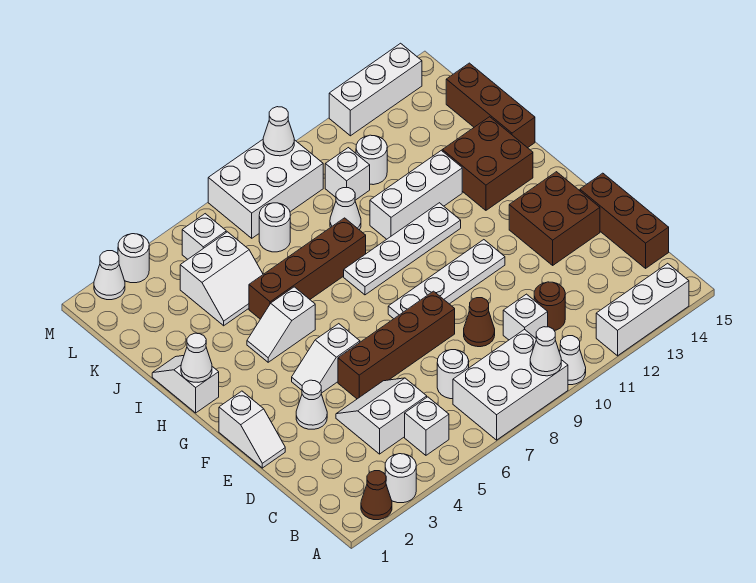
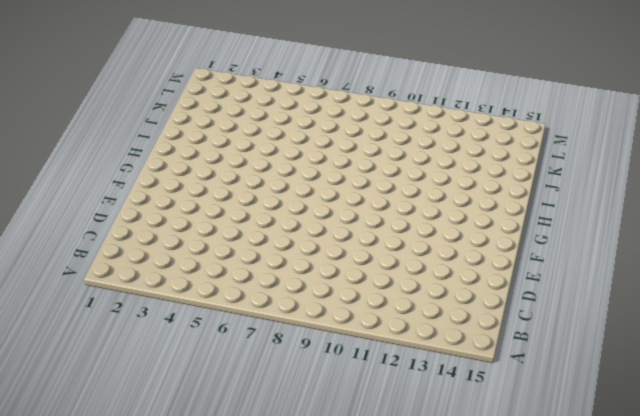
none -> brown cone A2 level 1
none -> white round brick A3 level 1
none -> white brick A7:B9 level 1
none -> white cone A10 level 1

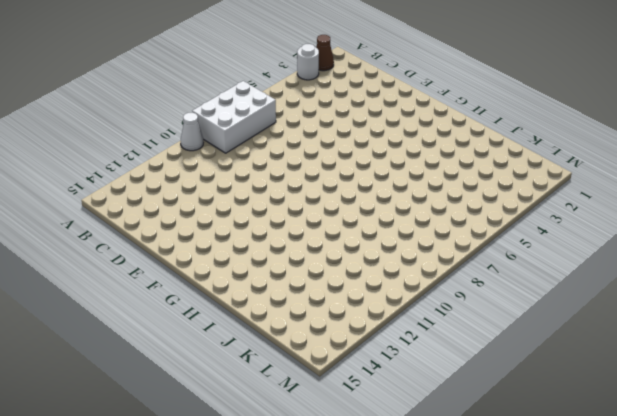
none -> white brick A12:A14 level 1
none -> white brick B5 level 1
none -> white slope C4:D5 level 1 top C
none -> white round brick C7 level 1

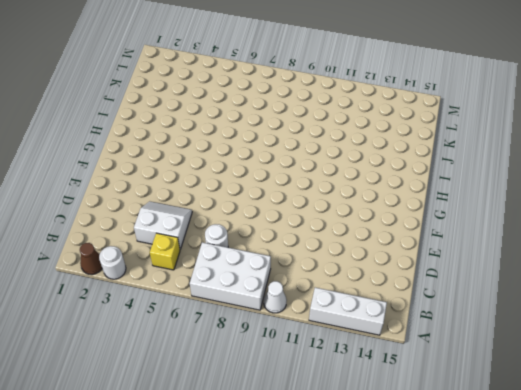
yellow brick B5 level 1 -> white brick B5 level 1
none -> white brick C10 level 1
none -> brown round brick C11 level 1
none -> brown brick C15:E15 level 1
none -> brown cone D9 level 1

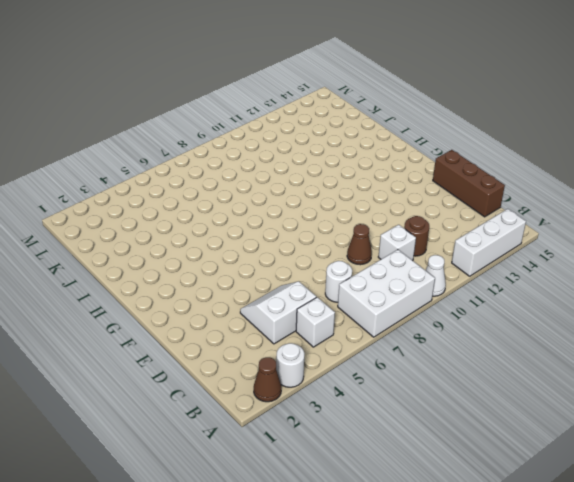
none -> white slope E1:F1 level 1 top F
none -> white cone E3 level 1
none -> brown brick E5:E8 level 1
none -> brown brick E13:F14 level 1

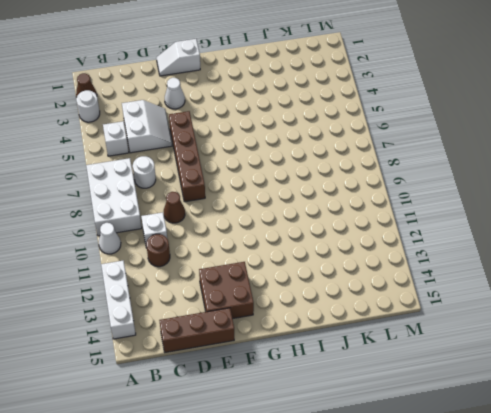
none -> white slope F4:F5 level 1 top 5
none -> white plate F8:F11 level 1
none -> white slope H1:I1 level 1 top H
none -> white slope H4:H5 level 1 top 5

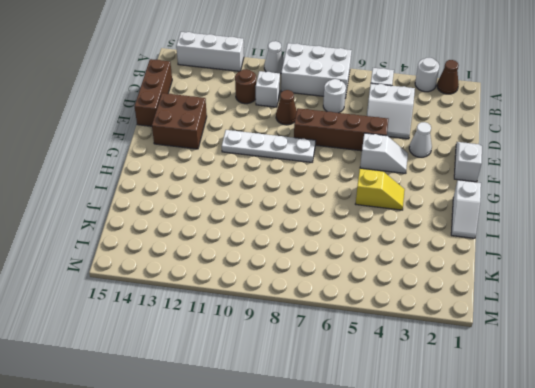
yellow slope H4:H5 level 1 top 5 -> white slope H4:H5 level 1 top 5
none -> white plate H8:H11 level 1
none -> brown brick H13:I14 level 1
none -> brown brick I5:I8 level 1
none -> white brick I10:I12 level 1

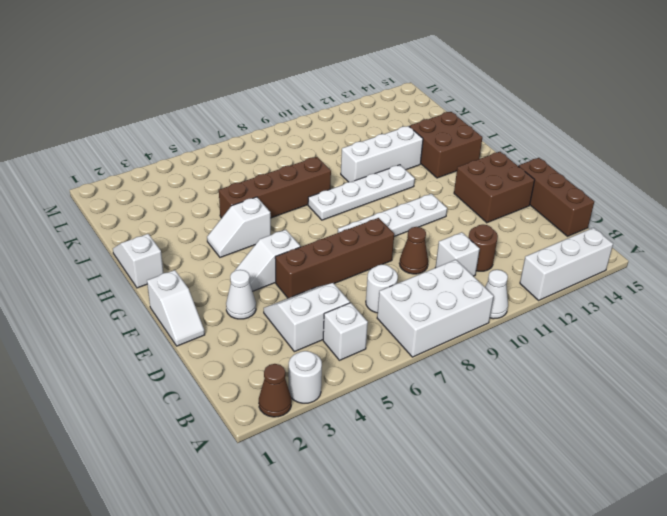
none -> brown brick I15:K15 level 1
none -> white slope J4:K5 level 1 top K
none -> white cone J9 level 1
none -> white round brick K7 level 1

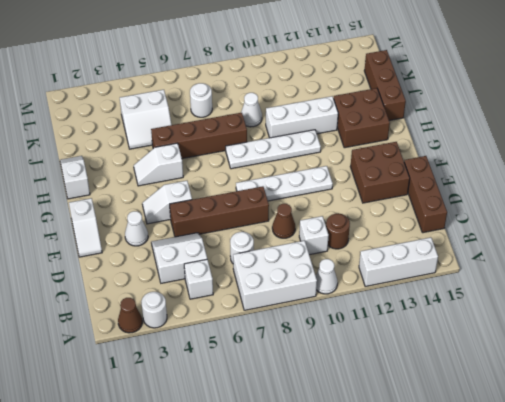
none -> white brick K10 level 1
none -> white round brick K11 level 1
none -> white brick L5 level 1
none -> white brick L7:M9 level 1

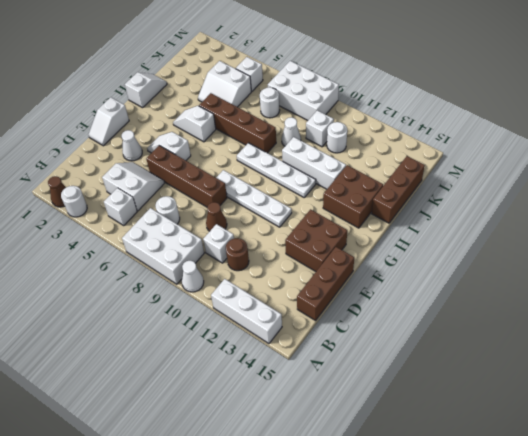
none -> white cone M2 level 1
none -> white round brick M3 level 1
none -> white brick M12:M14 level 1
none -> white cone A9 level 2

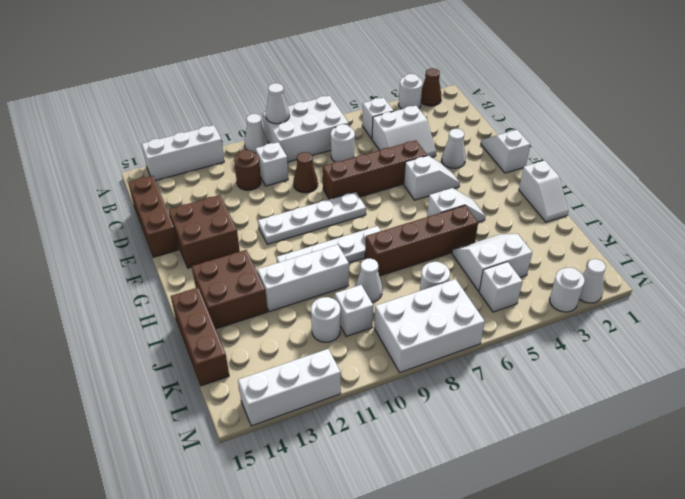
none -> white cone H1 level 2
none -> white cone M9 level 2

